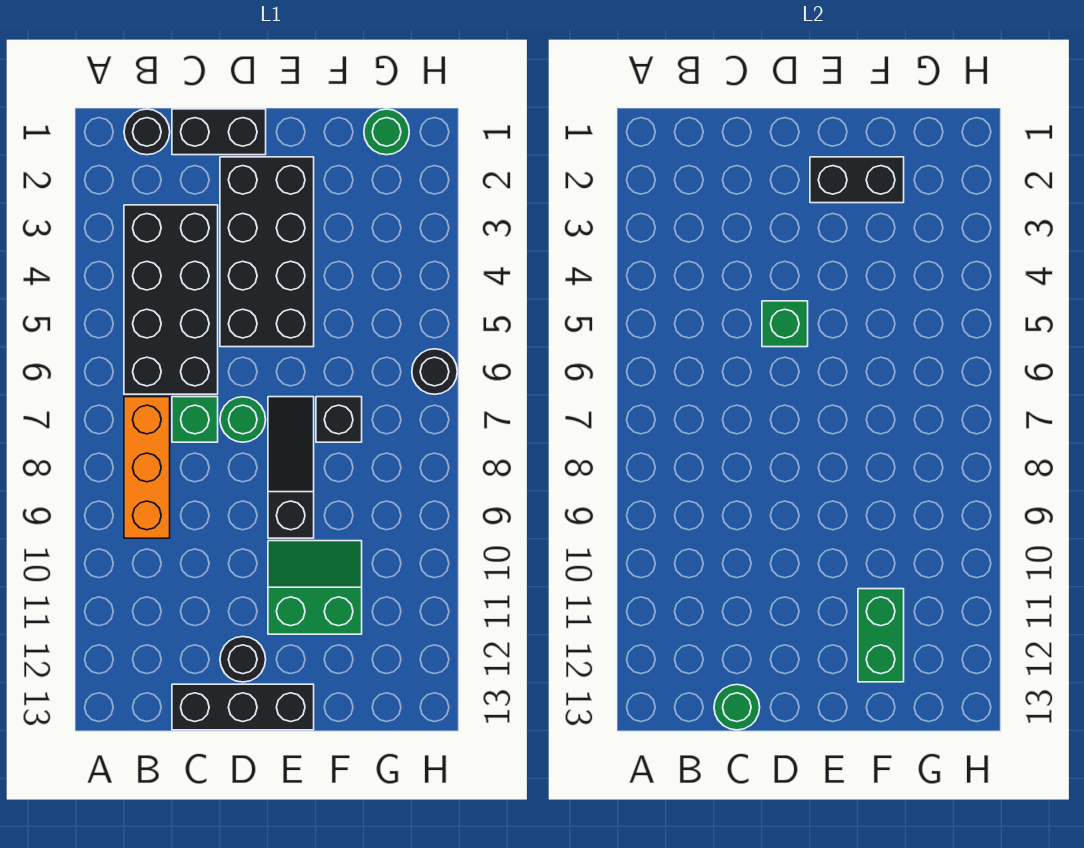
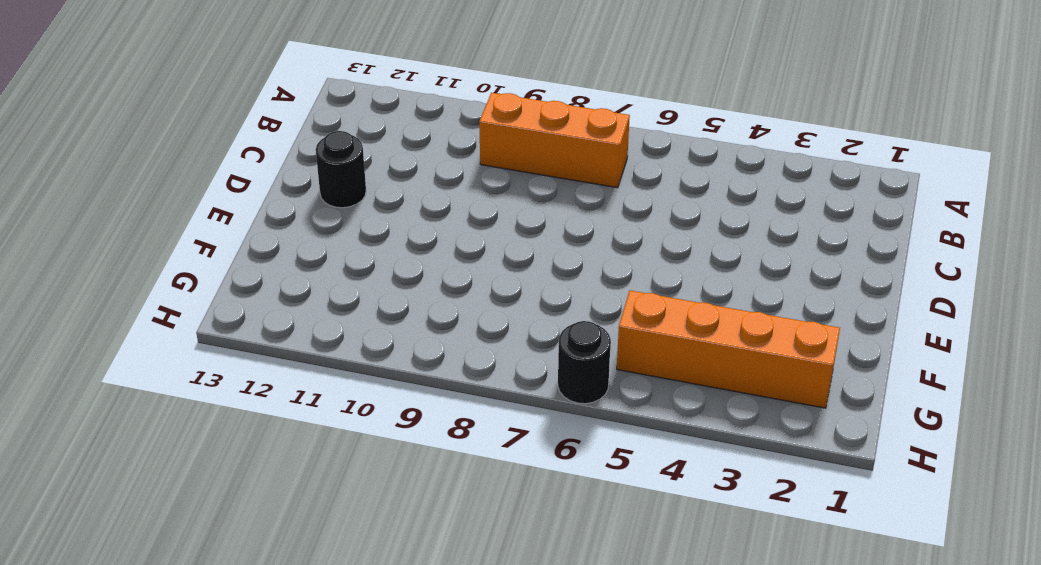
orange brick G2:G5 level 1 -> none
none -> black round brick B1 level 1
none -> black brick B3:C6 level 1
none -> black brick C1:D1 level 1

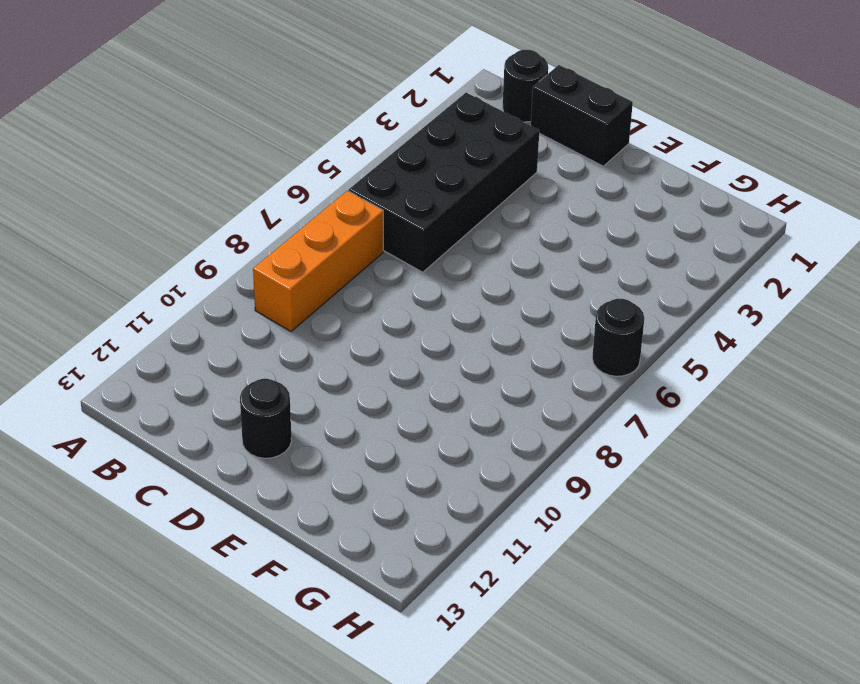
none -> green brick C7 level 1
none -> black brick C13:E13 level 1
none -> black brick D2:E5 level 1

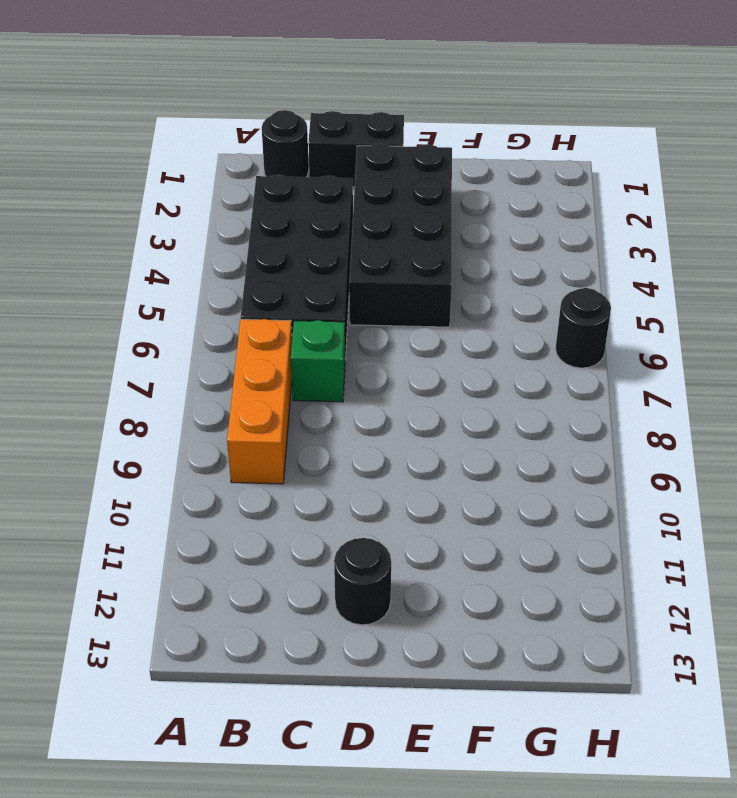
none -> black brick C13:E13 level 1
none -> green round brick D7 level 1
none -> black slope E7:E9 level 1 top 9

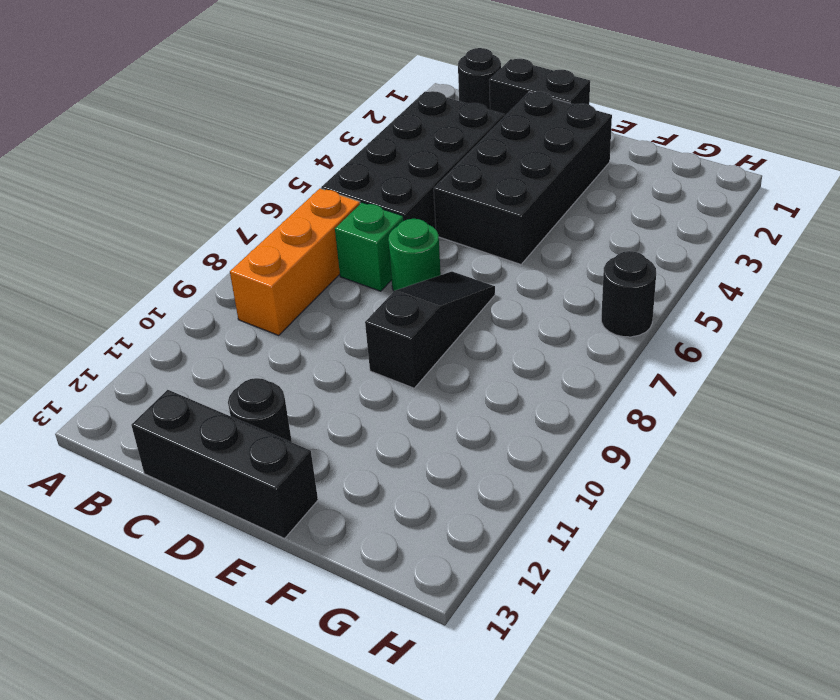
none -> green slope E10:F11 level 1 top 11
none -> black brick F7 level 1
none -> green round brick G1 level 1

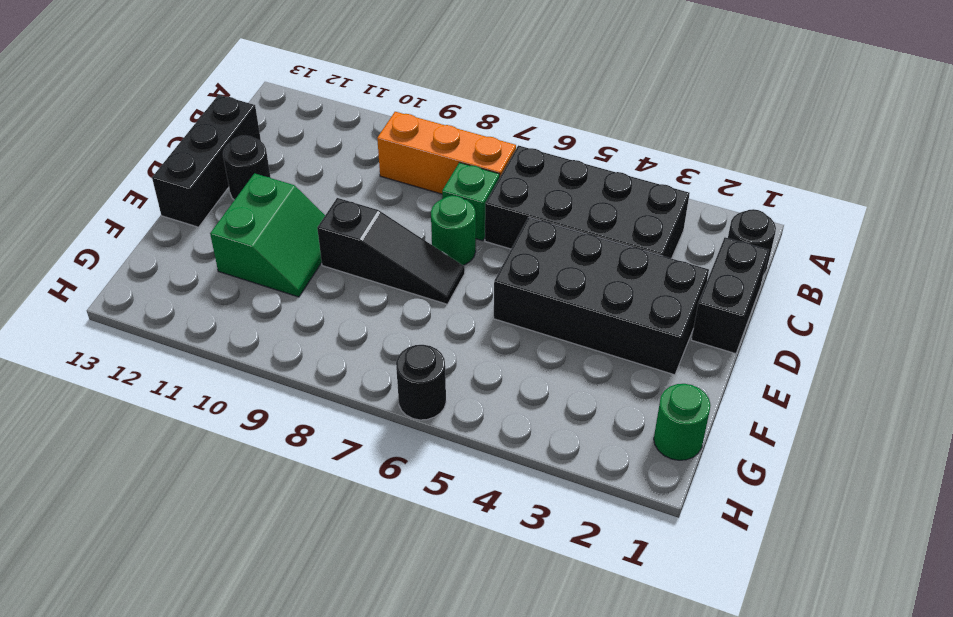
none -> black brick F7 level 1
none -> green round brick C13 level 2
none -> green brick D5 level 2

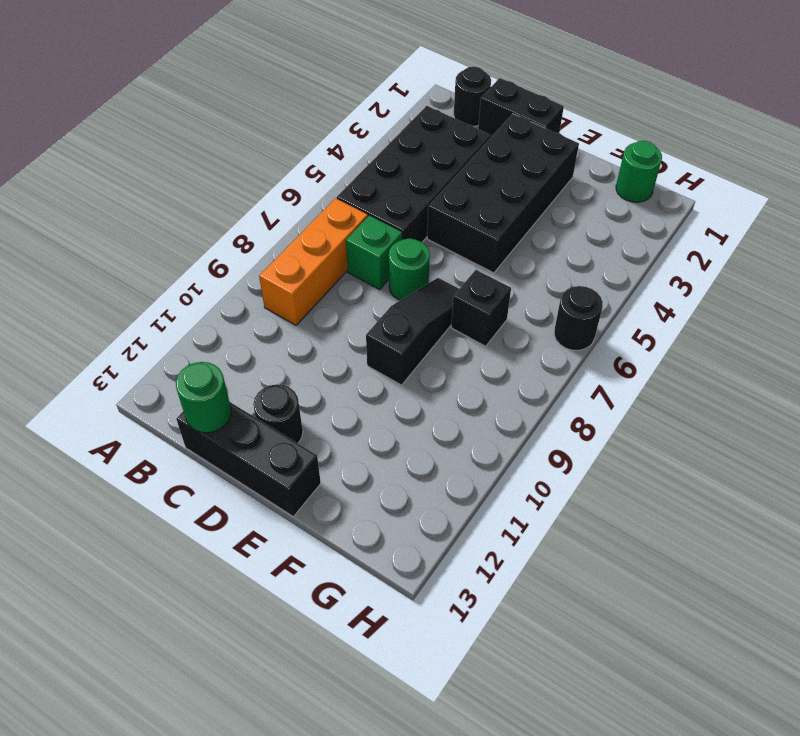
none -> green slope E10:F11 level 1 top 11
none -> green brick D5 level 2
none -> black brick E2:F2 level 2

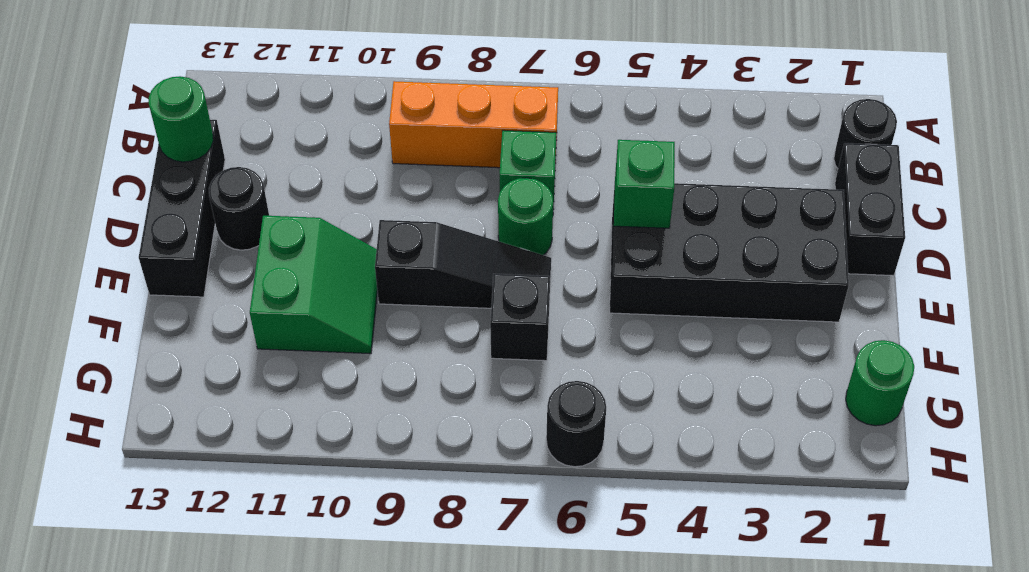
none -> black brick B3:C6 level 1
none -> black brick E2:F2 level 2
none -> green brick F11:F12 level 2

